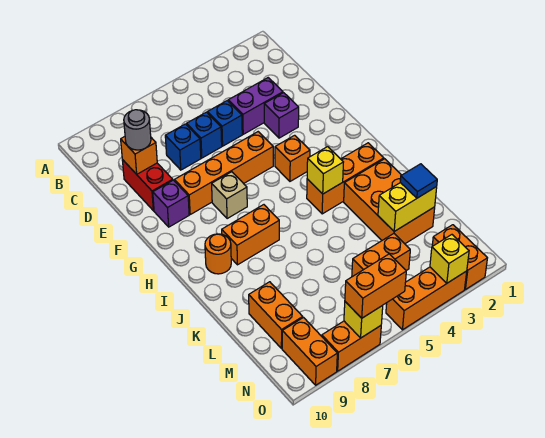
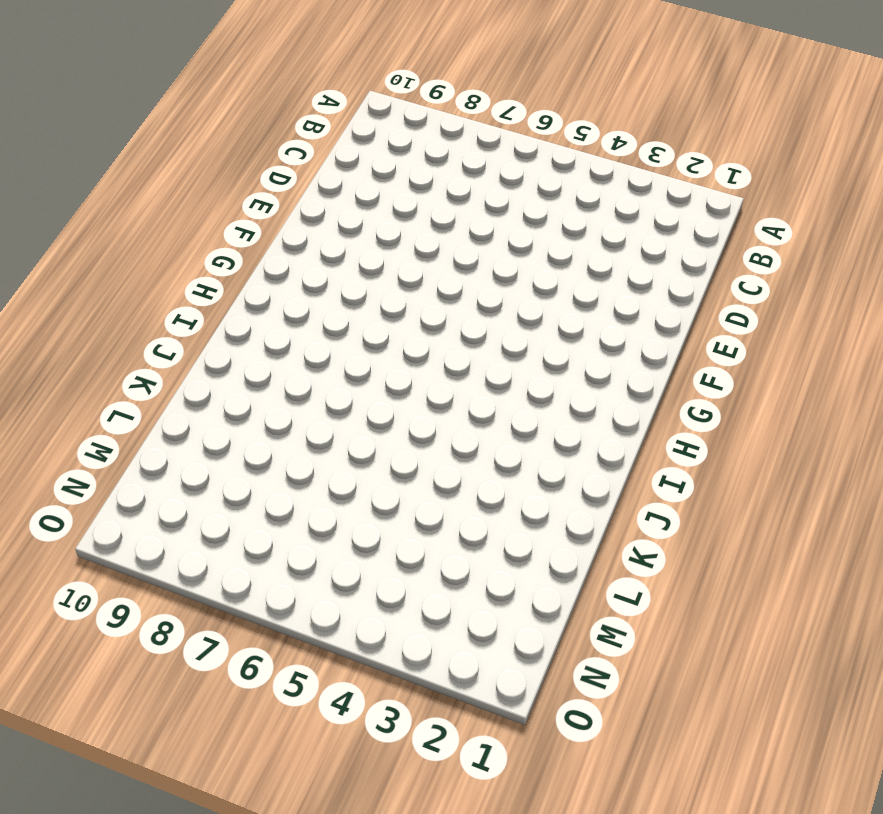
none -> purple brick D3:D4 level 1
none -> blue brick D5 level 1
none -> blue brick D6 level 1

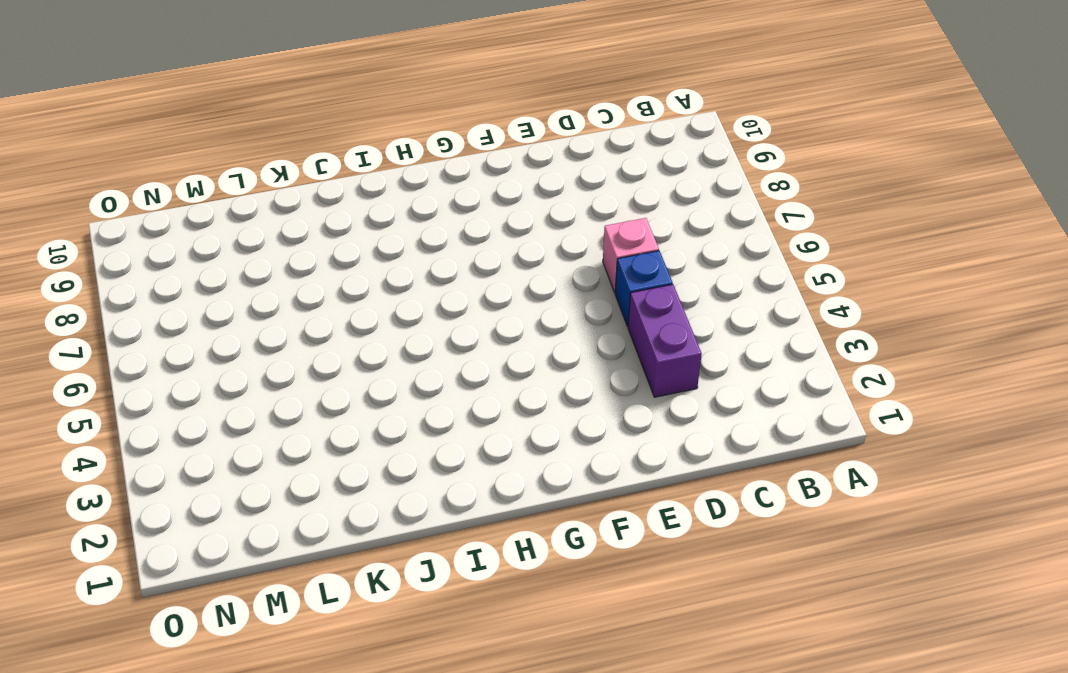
pink brick D6 level 1 -> blue brick D6 level 1
none -> blue brick D7 level 1
none -> red brick D9:E9 level 1
none -> purple brick E3 level 1

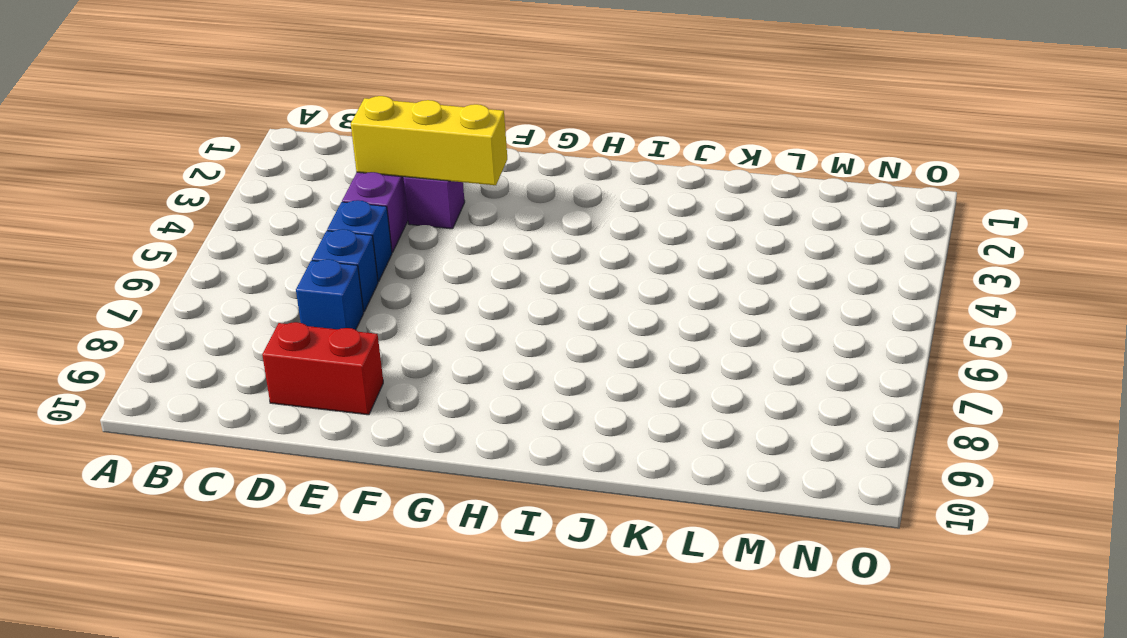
yellow brick D3:F3 level 2 -> none
none -> orange brick F5:F8 level 1
none -> purple brick F9 level 1
none -> orange brick G4 level 1

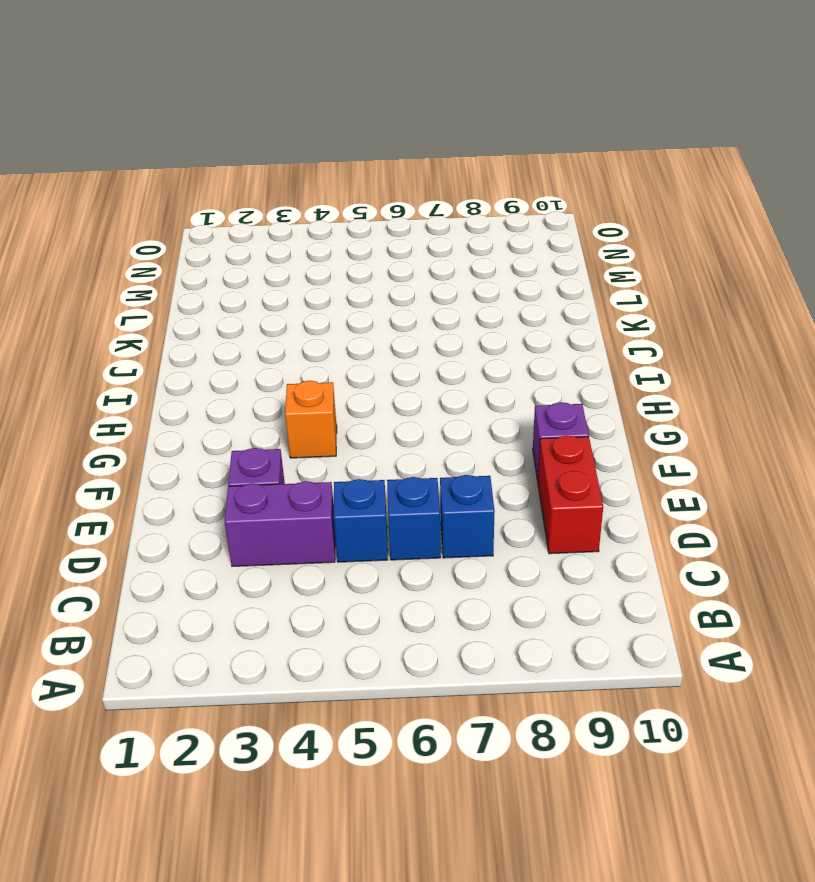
none -> orange brick F5:F8 level 1
none -> tan brick G7 level 1
none -> orange brick I2:I4 level 1

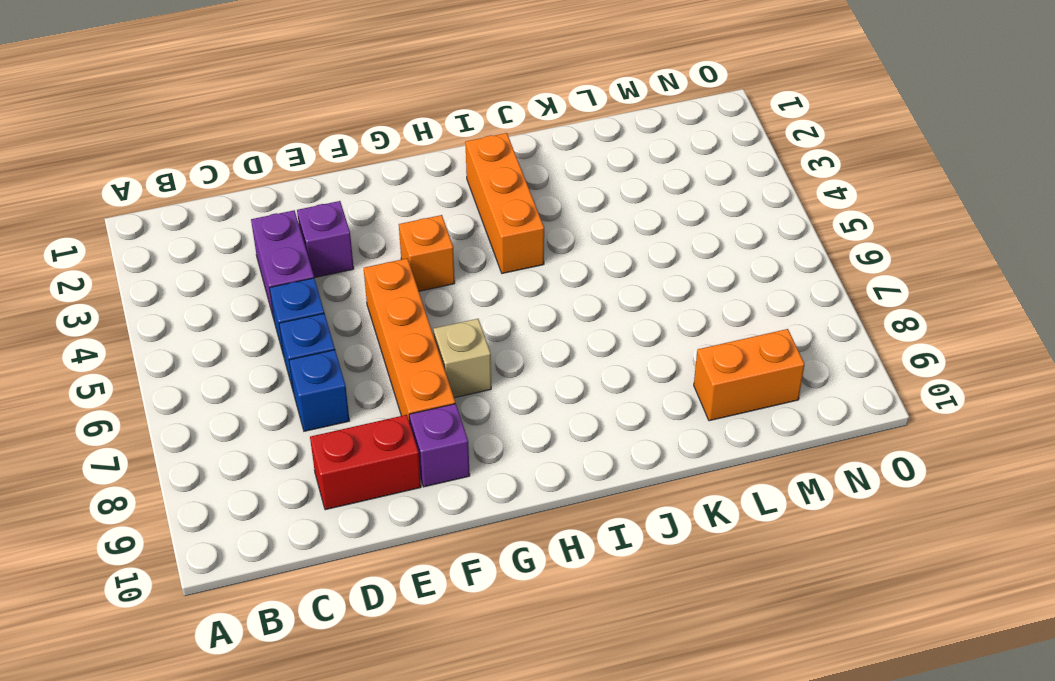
none -> orange brick I7:I8 level 1
none -> orange round brick I9 level 1
none -> orange brick J2:L3 level 1

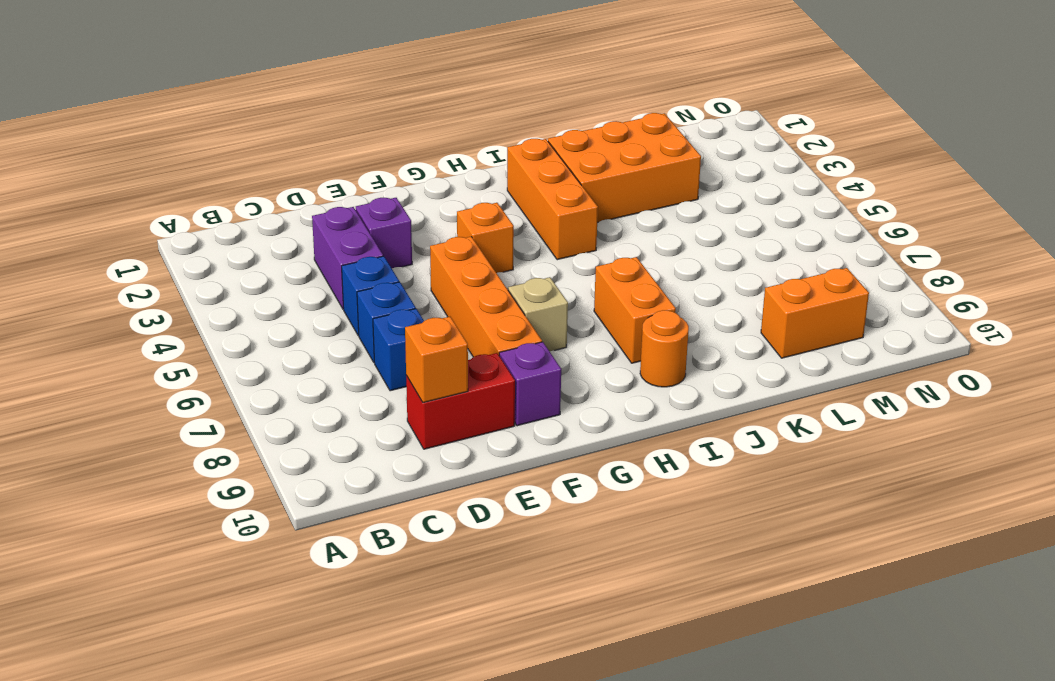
none -> orange brick M4:M5 level 1
none -> orange brick N2:O2 level 1
none -> orange brick N9:O9 level 1

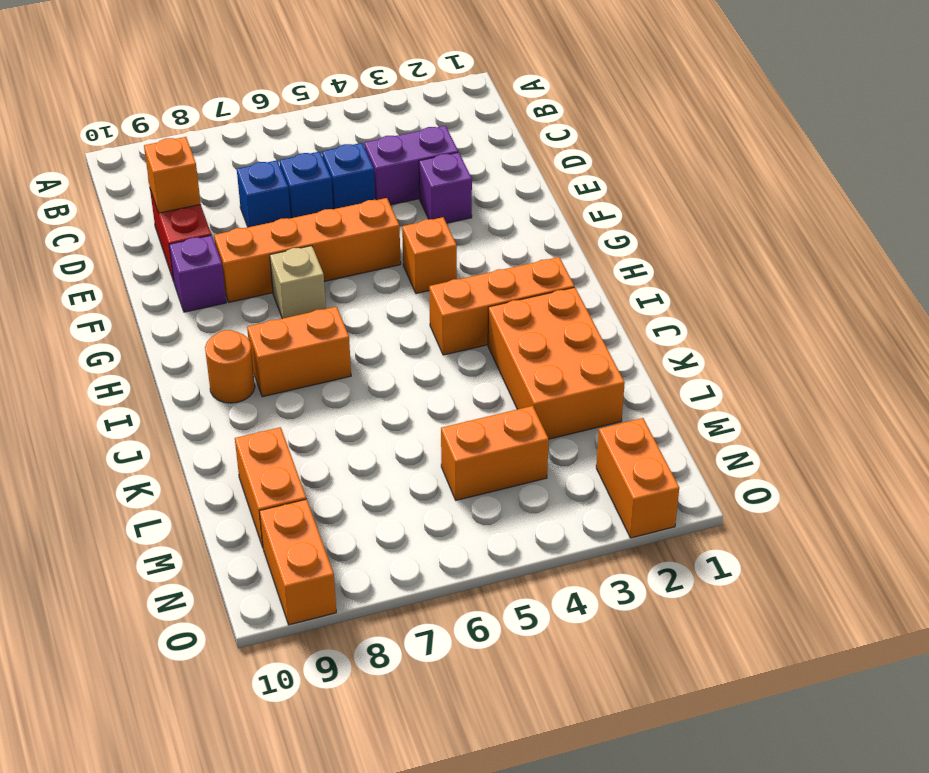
none -> orange brick O3:O5 level 1
none -> orange brick O7:O8 level 1
none -> yellow brick I4 level 2

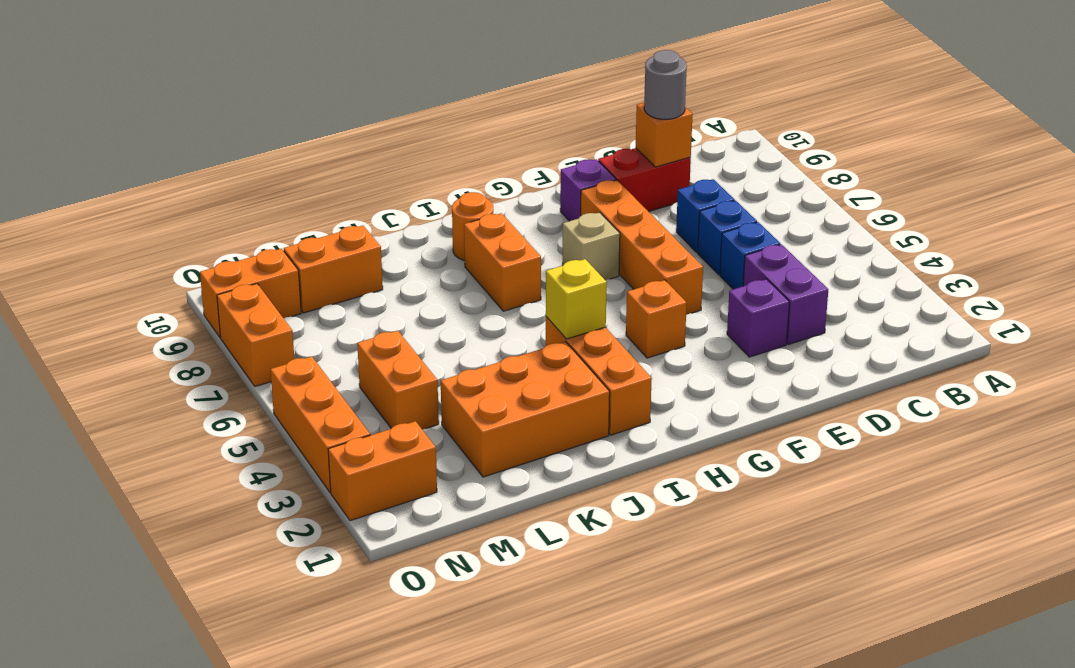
none -> yellow brick L2:L3 level 2
none -> yellow brick O3 level 2
none -> yellow brick O7 level 2

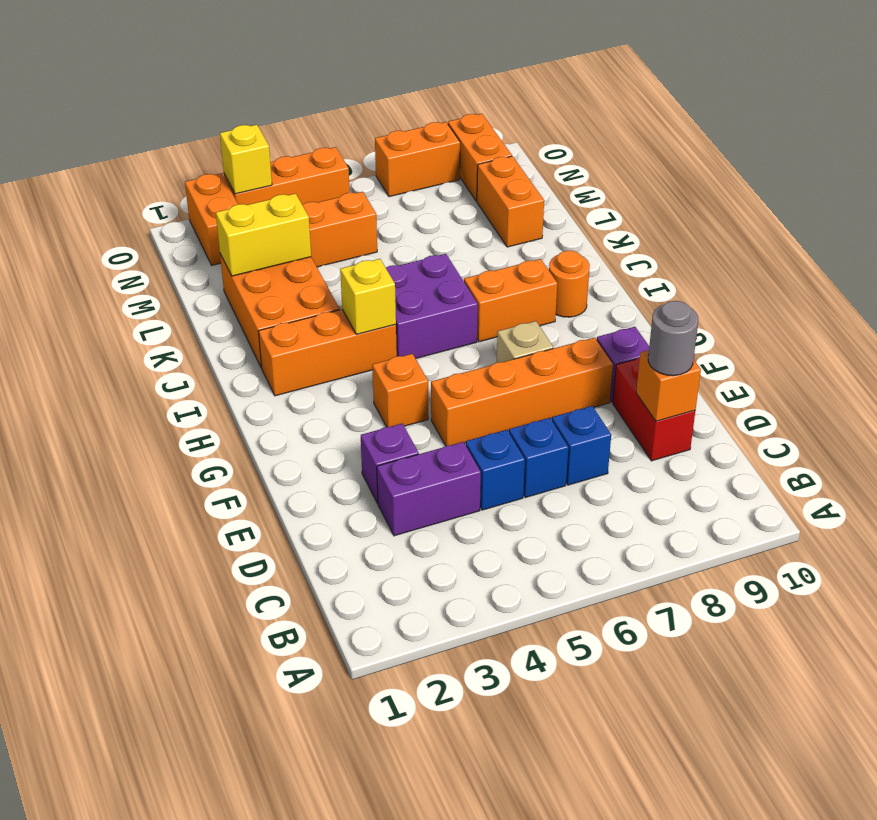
purple brick I5:J6 level 1 -> none
none -> yellow brick O7 level 2
none -> blue tile L2 level 3
none -> orange brick O6:O7 level 3

